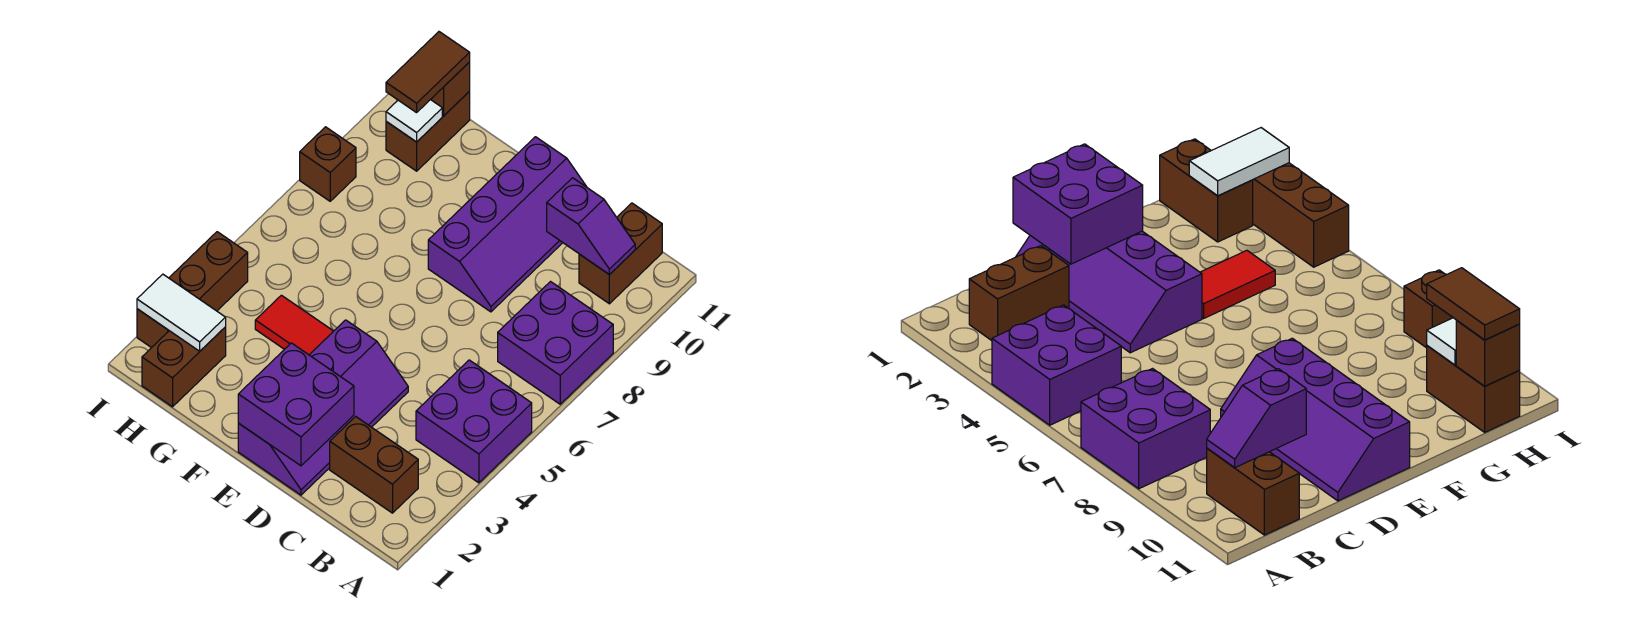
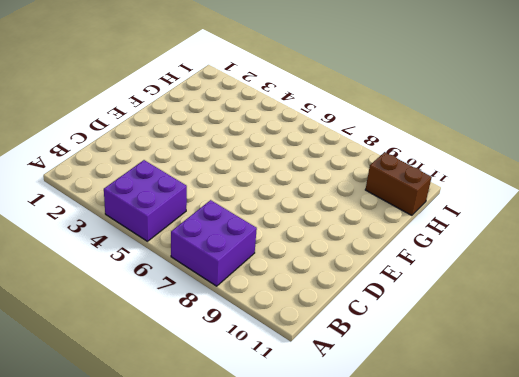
none -> brown brick B2:C2 level 1
none -> brown brick B10:B11 level 1
none -> purple slope D1:E4 level 1 top E

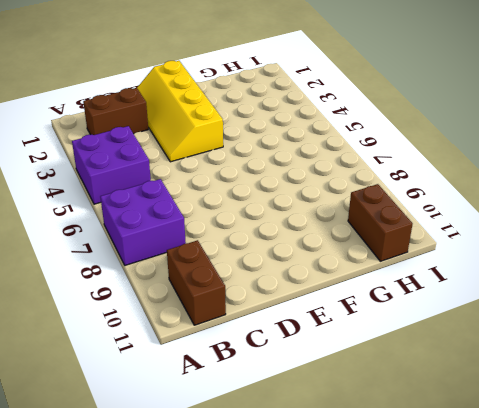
yellow slope D1:E4 level 1 top E -> purple slope D1:E4 level 1 top E
none -> purple slope D8:E11 level 1 top E
none -> red tile F4:G4 level 1
none -> brown brick H1:H2 level 1

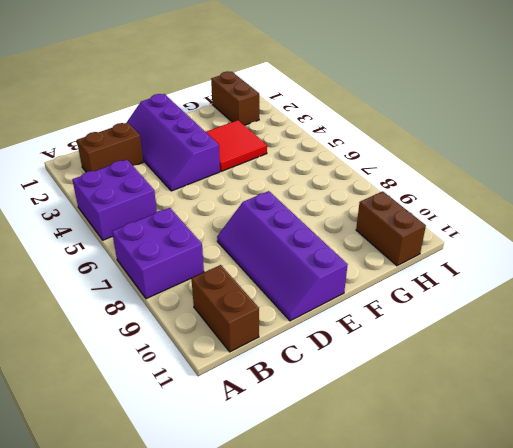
red tile F3:G4 level 1 -> red tile F4:G4 level 1
none -> brown brick I2:I4 level 1
none -> brown brick I8 level 1
none -> purple slope B10:C10 level 2 top C

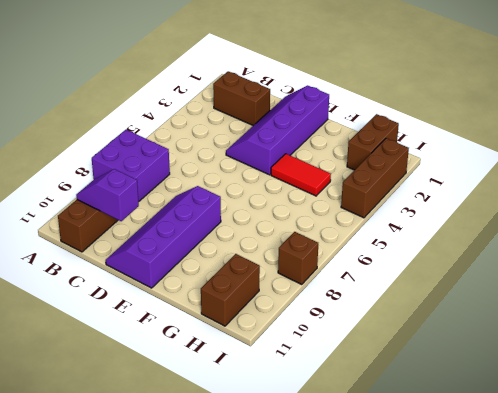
none -> purple brick A4:B5 level 1
none -> purple brick D1:E2 level 2
none -> white tile H2:I2 level 2

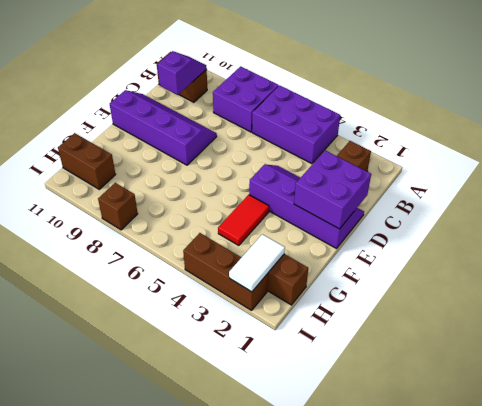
purple brick A4:B6 level 1 -> purple brick A4:B5 level 1
none -> white tile H10 level 2
none -> brown brick H11 level 2
none -> brown tile H10:H11 level 3

